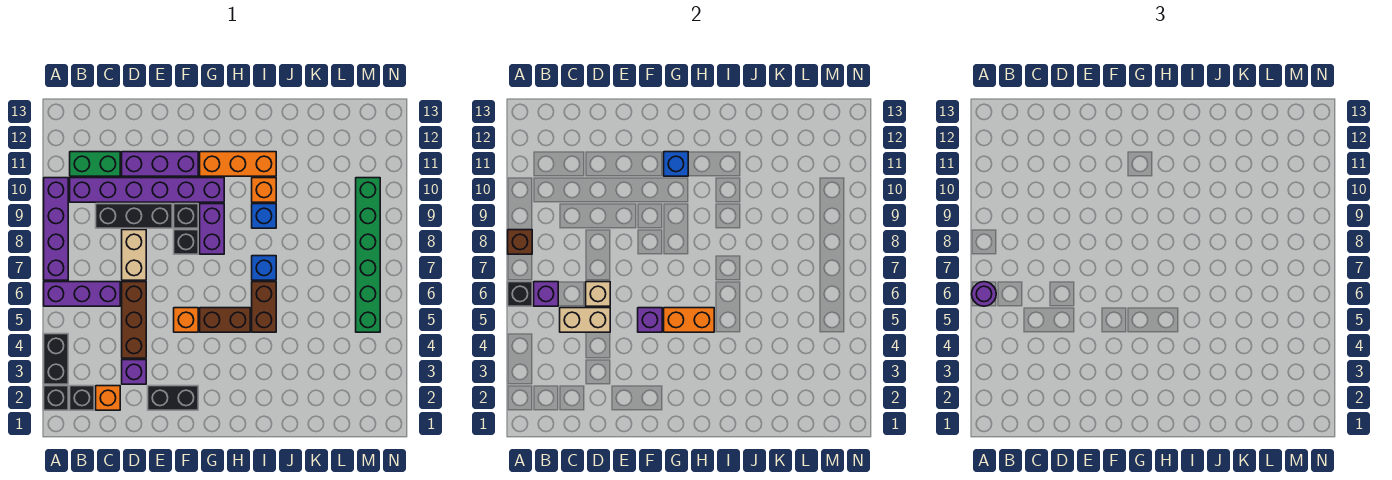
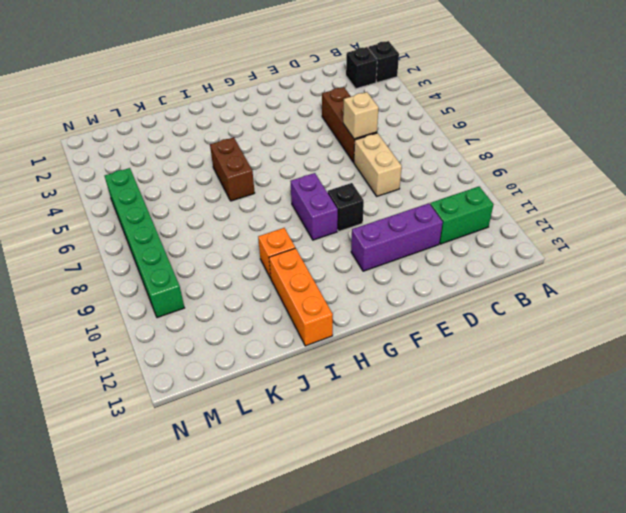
orange brick I11:I13 level 1 -> orange brick G11:I11 level 1
none -> black brick A3:A4 level 1
none -> purple brick A6:C6 level 1
none -> purple brick A7:A10 level 1
none -> purple brick B10:G10 level 1

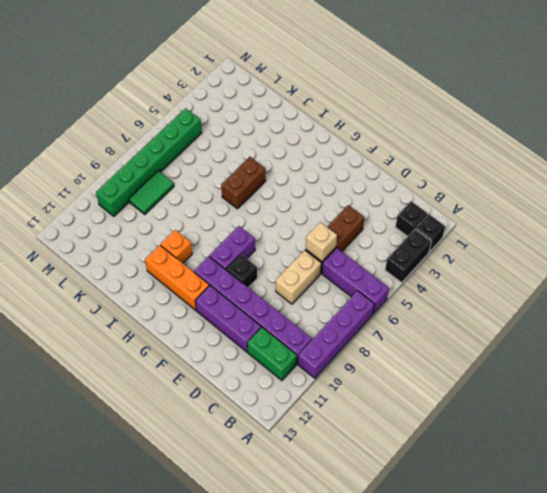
green tile L8:L9 level 1 -> none
none -> orange brick C2 level 1
none -> black brick C9:E9 level 1
none -> purple brick D3 level 1
none -> black brick E2:F2 level 1

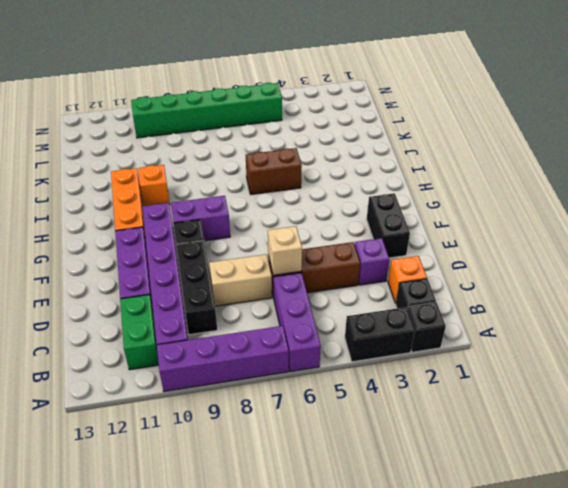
none -> orange brick F5 level 1
none -> black brick F8 level 1
none -> brown brick G5:H5 level 1
none -> blue brick I7 level 1

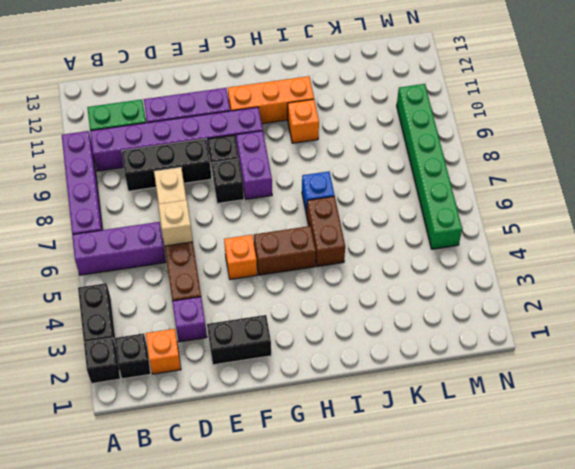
none -> blue brick I9 level 1
none -> black brick A6 level 2
none -> brown brick A8 level 2
none -> purple brick B6 level 2

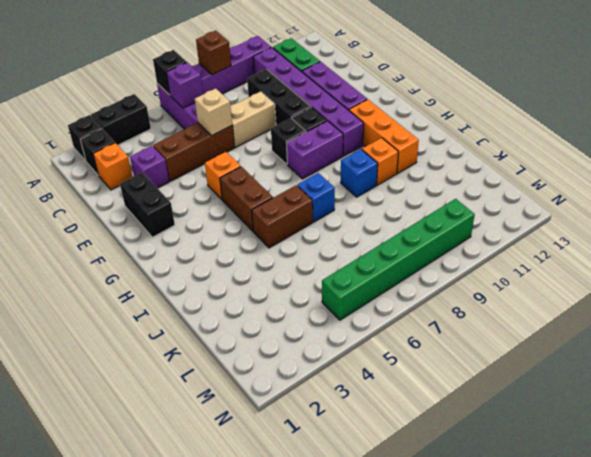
none -> tan brick C5:D5 level 2
none -> purple brick F5 level 2
none -> orange brick G5:H5 level 2
none -> blue brick G11 level 2

